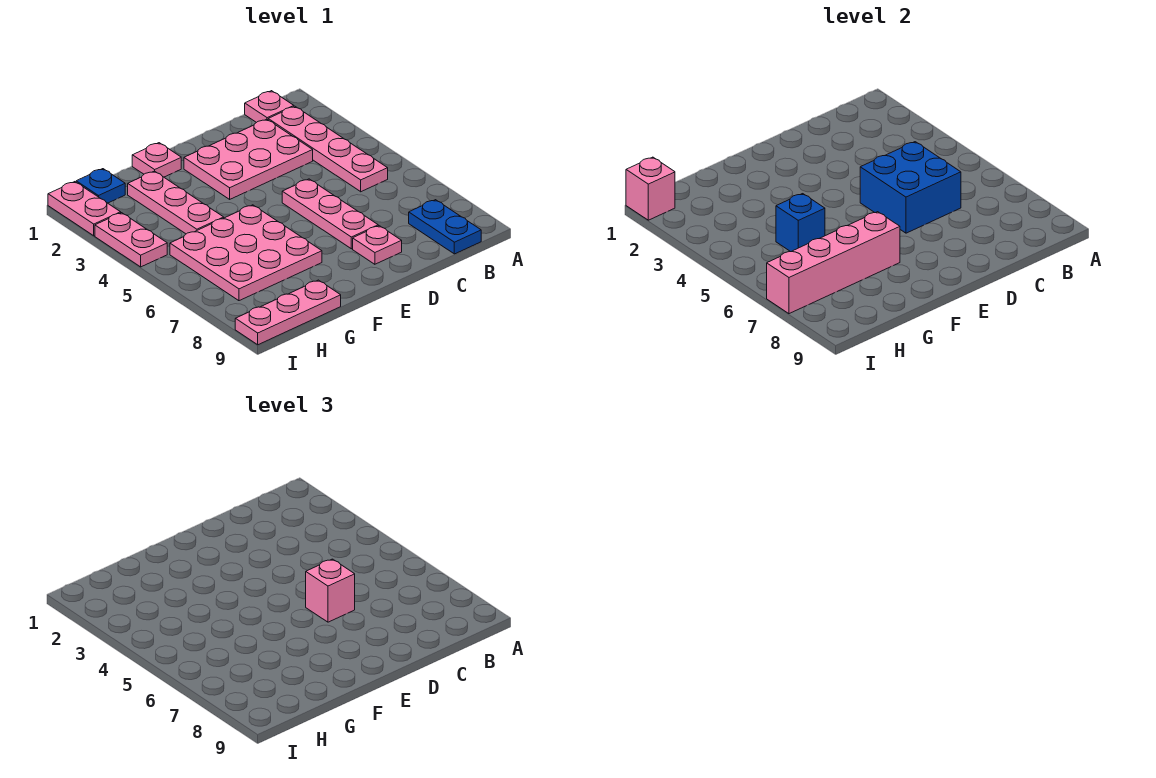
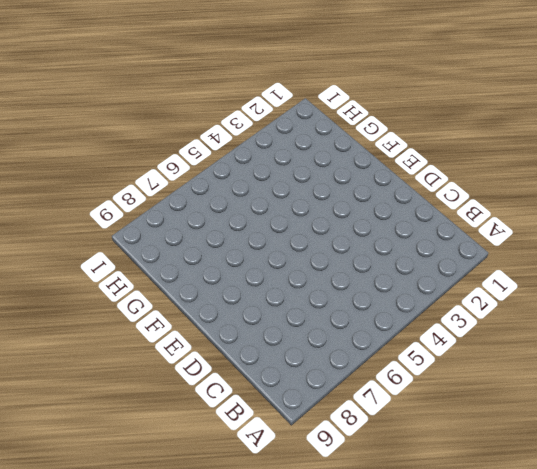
none -> pink plate B1 level 1
none -> pink plate B2:B5 level 1
none -> blue plate B8:B9 level 1

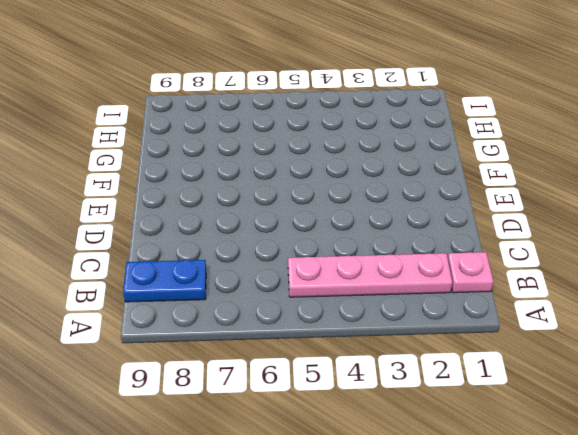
none -> pink plate C2:E3 level 1
none -> pink plate D5:D7 level 1
none -> pink plate D8 level 1

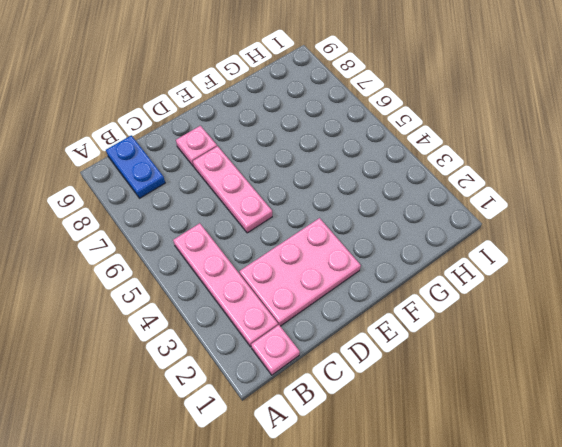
none -> pink plate F1 level 1
none -> pink plate F5:H7 level 1
none -> pink plate G2:G4 level 1

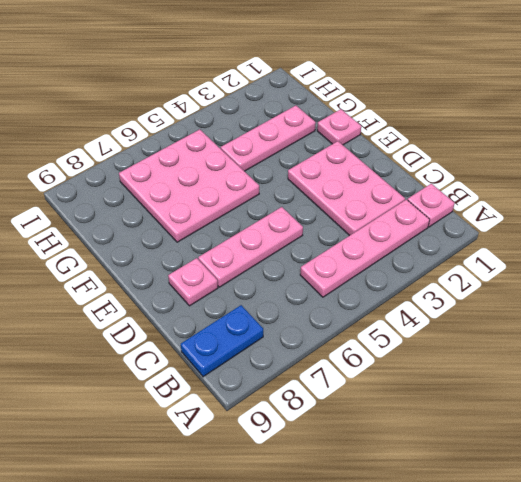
none -> pink plate G9:I9 level 1
none -> blue plate H1 level 1
none -> pink plate I1:I2 level 1

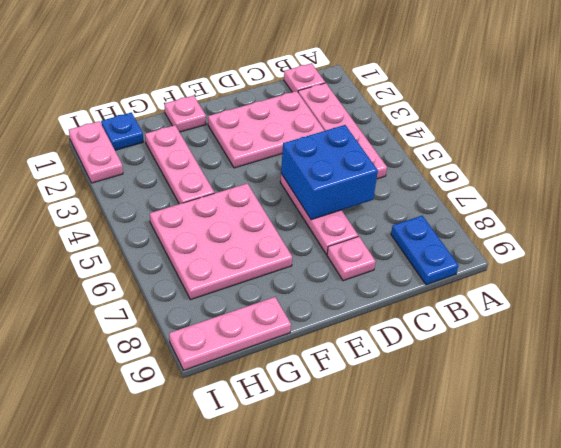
none -> pink plate I3:I4 level 1
none -> pink brick F7:I7 level 2
none -> blue brick G5 level 2

